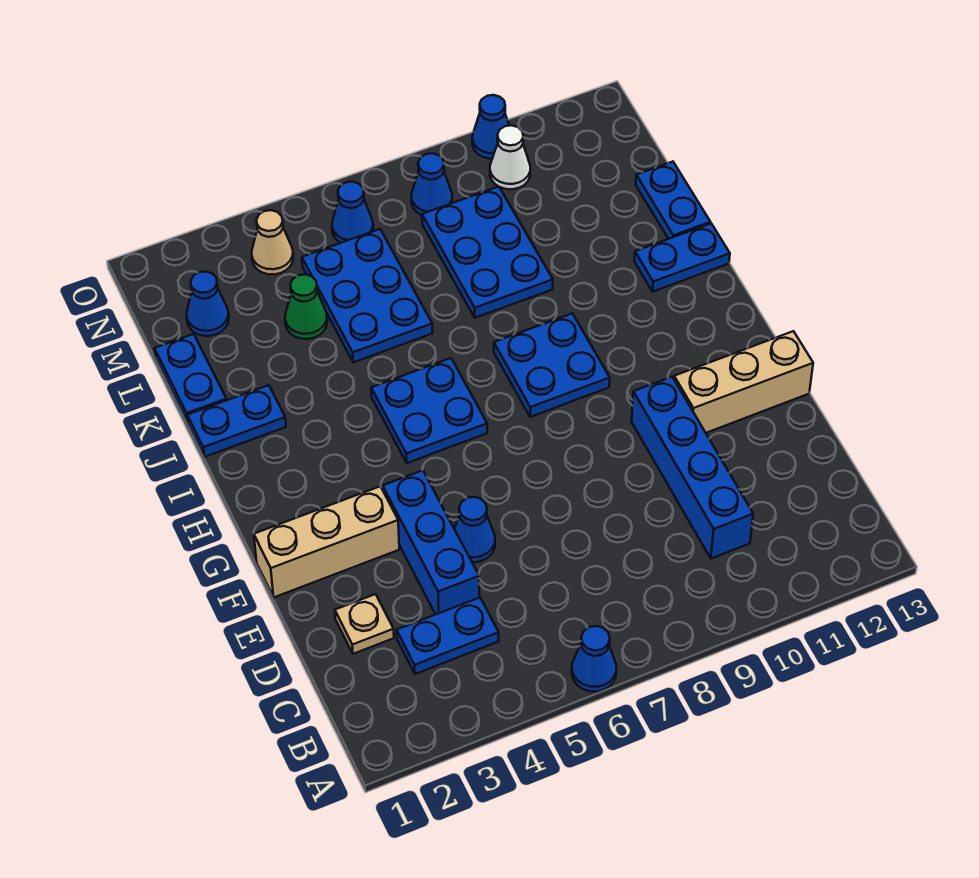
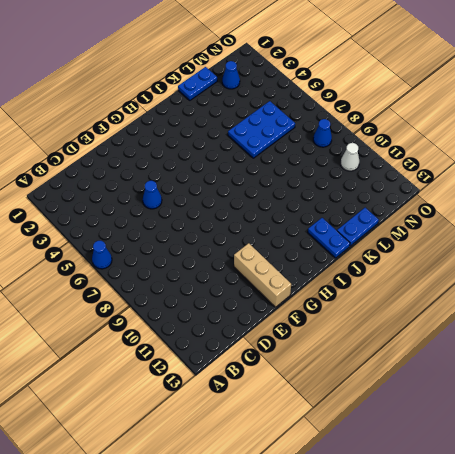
none -> blue plate C3:C4 level 1
none -> blue brick C10:F10 level 1
none -> tan plate D2 level 1

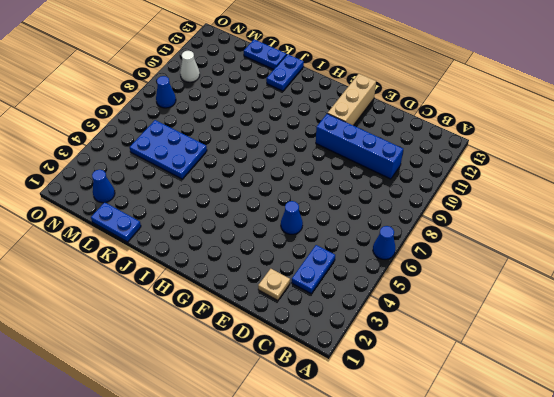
none -> blue brick D4:F4 level 1
none -> tan brick F1:F3 level 1
none -> blue plate H5:I6 level 1

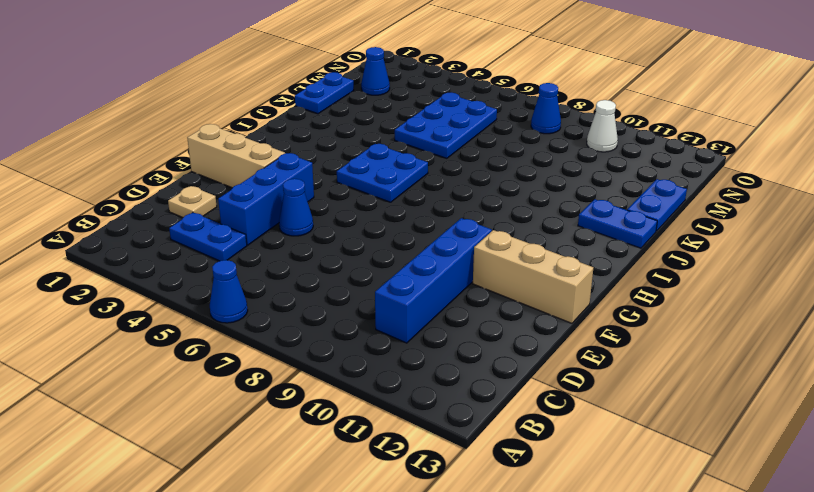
none -> blue plate H8:I9 level 1
none -> blue plate J1:J2 level 1
none -> blue plate K8:M9 level 1

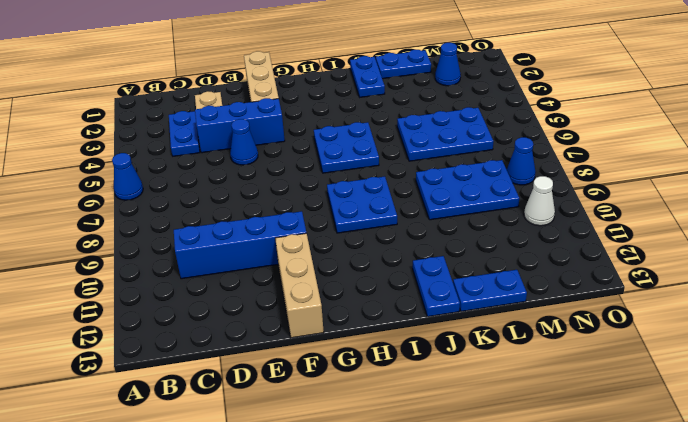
none -> green cone L4 level 1
none -> tan cone N4 level 1
none -> blue cone N6 level 1

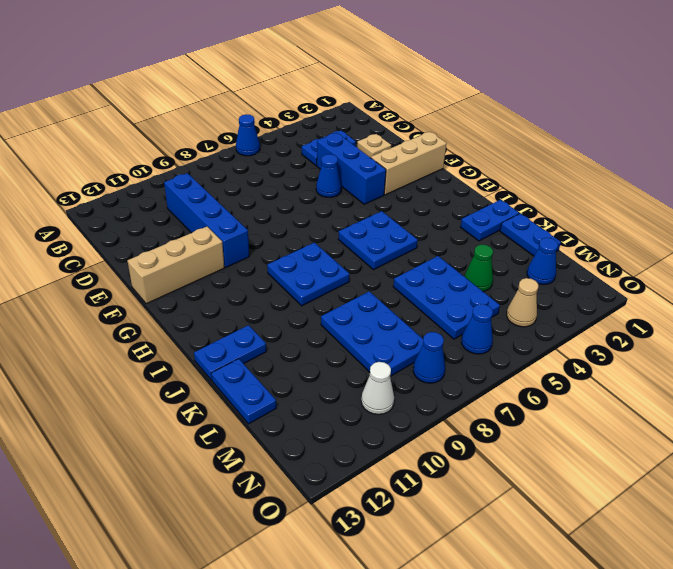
none -> blue cone O10 level 1

